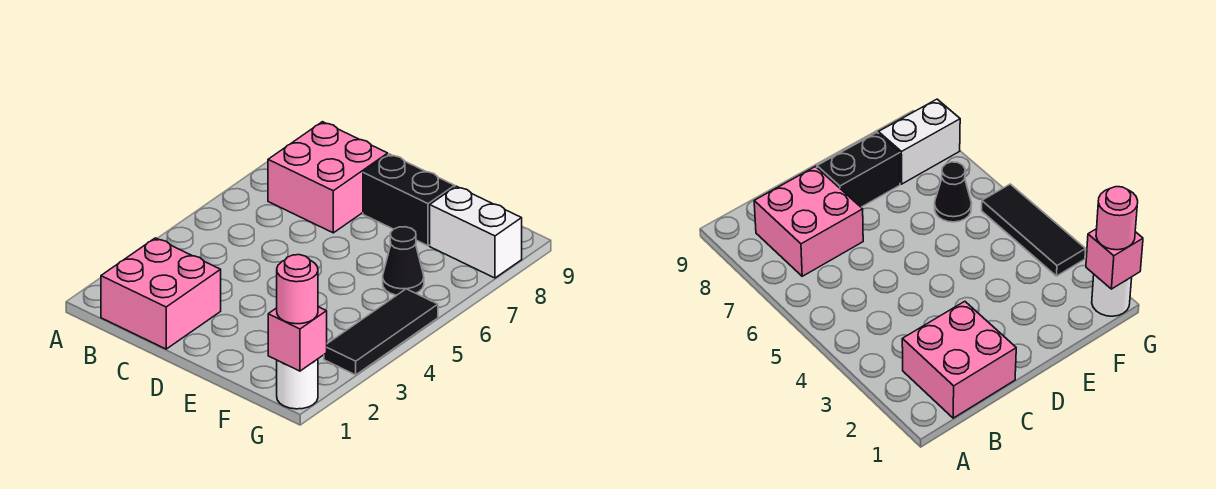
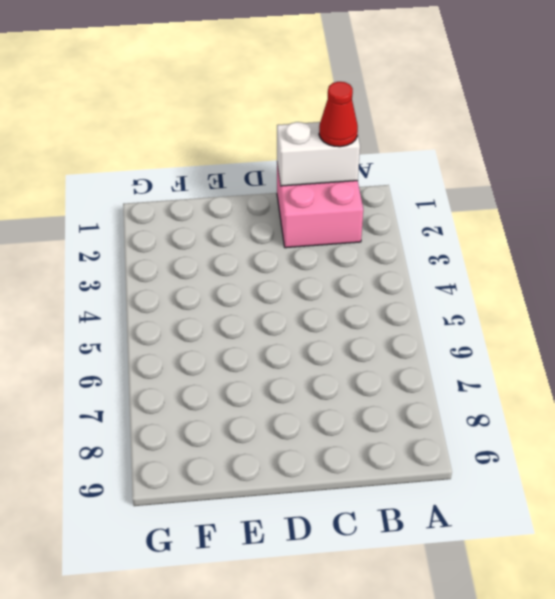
white brick B1:C1 level 2 -> white brick F8:G8 level 1
red cone B1 level 3 -> none
none -> pink brick B7:C8 level 1
none -> black brick D8:E8 level 1

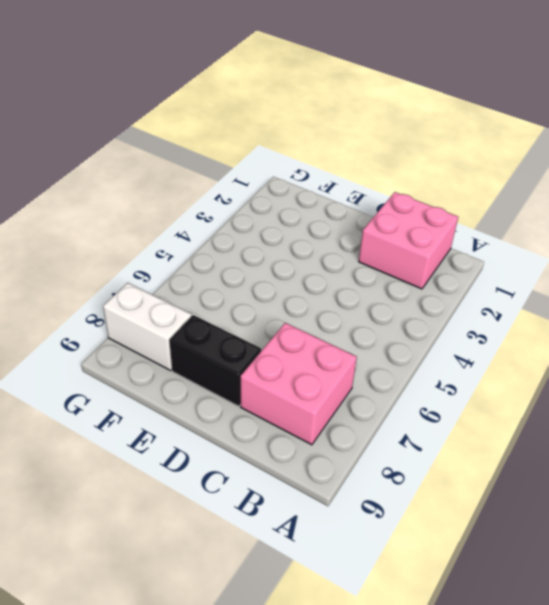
none -> black cone F6 level 1
none -> white round brick G1 level 1

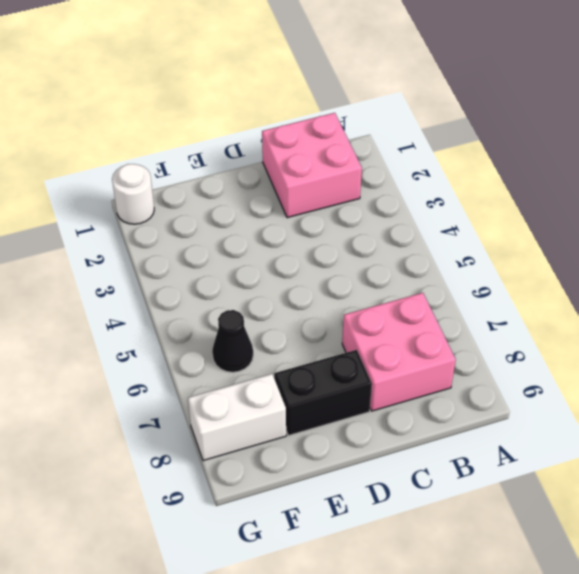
none -> black tile G3:G5 level 1
none -> pink brick G1 level 2

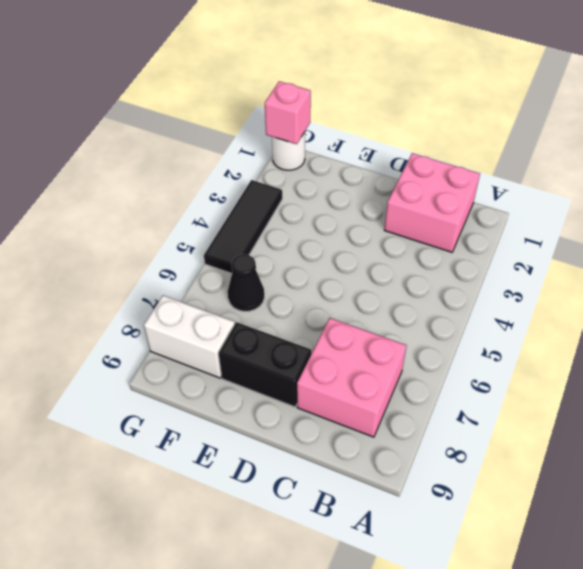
none -> pink round brick G1 level 3

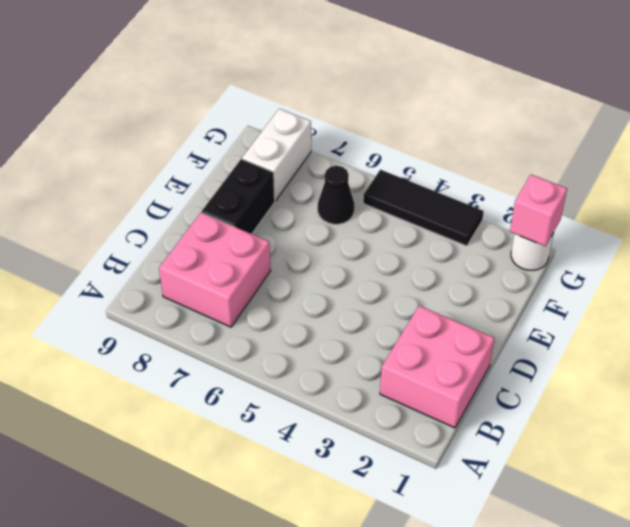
none -> pink round brick G1 level 3

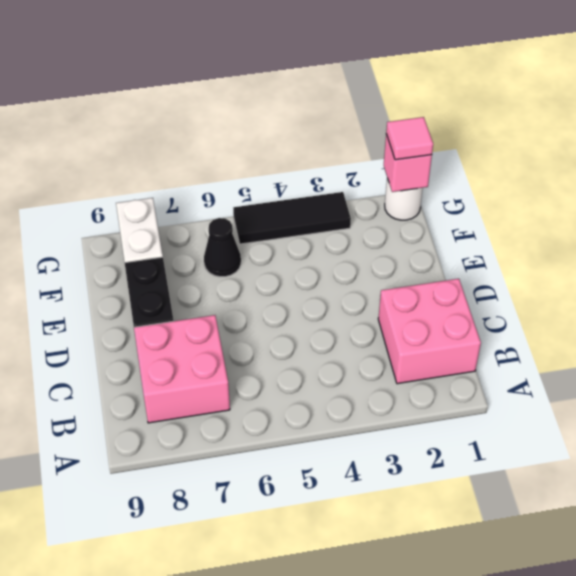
pink tile G1 level 3 -> pink round brick G1 level 3

